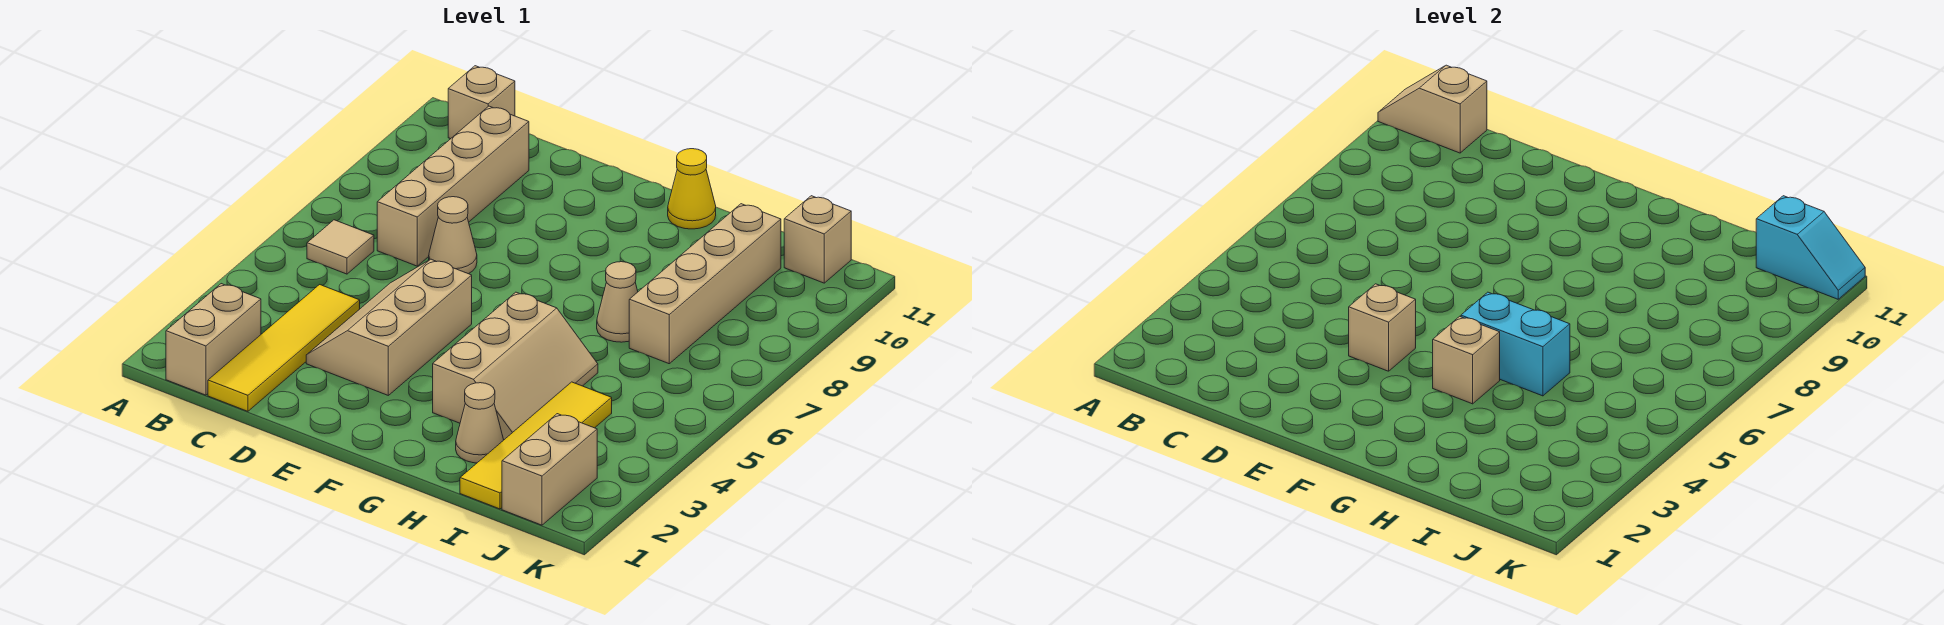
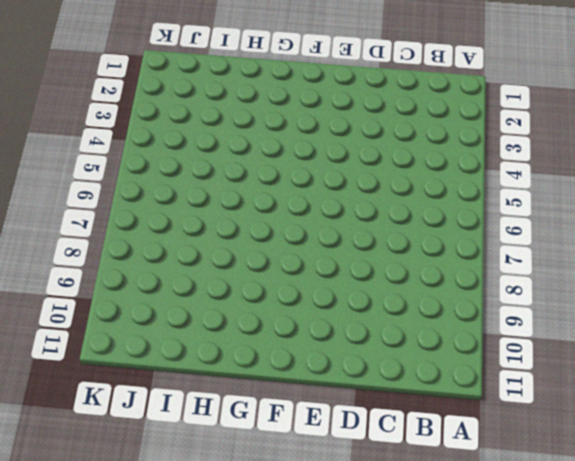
none -> tan brick B1:B2 level 1
none -> tan tile B6 level 1
none -> tan brick B11 level 1

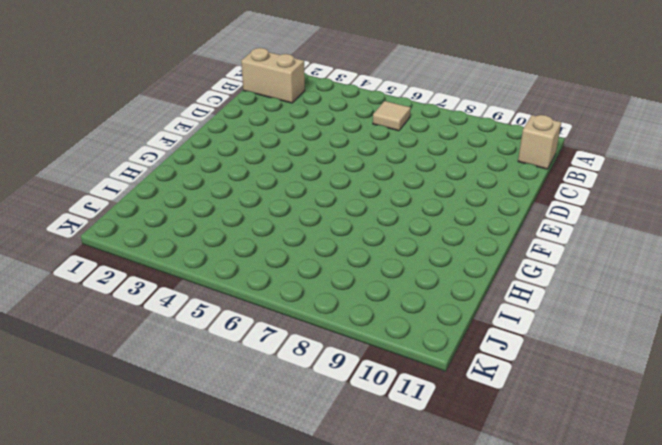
none -> yellow tile C1:C4 level 1
none -> tan brick C7:C10 level 1
none -> tan slope D3:E5 level 1 top E

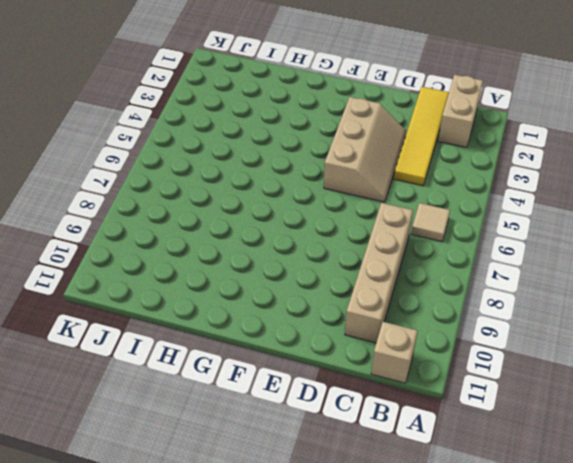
none -> tan cone D7 level 1
none -> tan slope G3:H5 level 1 top G
none -> yellow cone G11 level 1

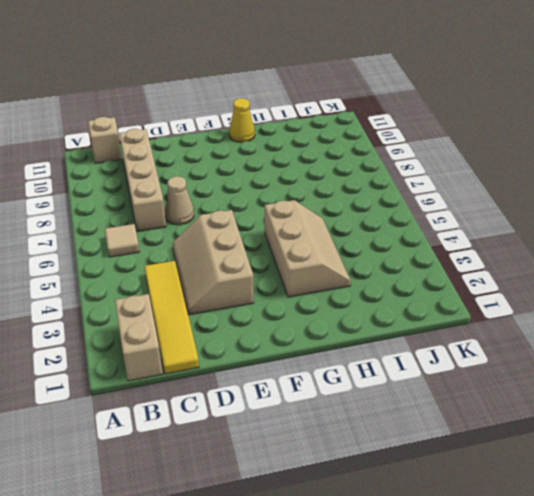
none -> tan cone H2 level 1
none -> tan cone H7 level 1
none -> yellow tile I1:I4 level 1

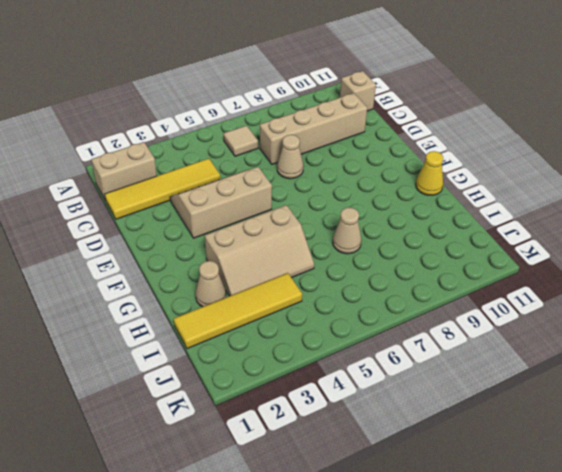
none -> tan brick I7:I10 level 1
none -> tan brick J1:J2 level 1
none -> tan brick J11 level 1

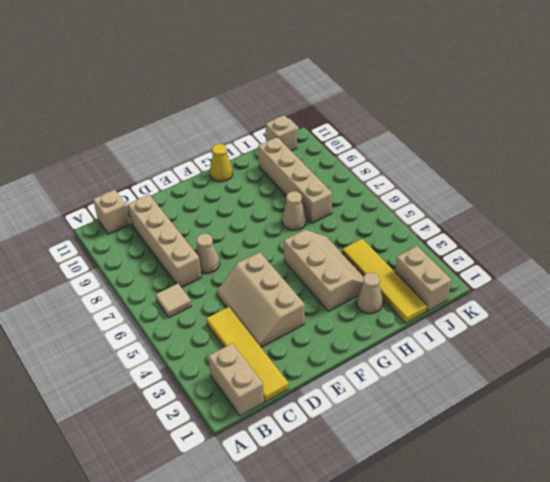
none -> tan slope A11:B11 level 2 top B
none -> tan brick E4 level 2
none -> tan brick G4 level 2

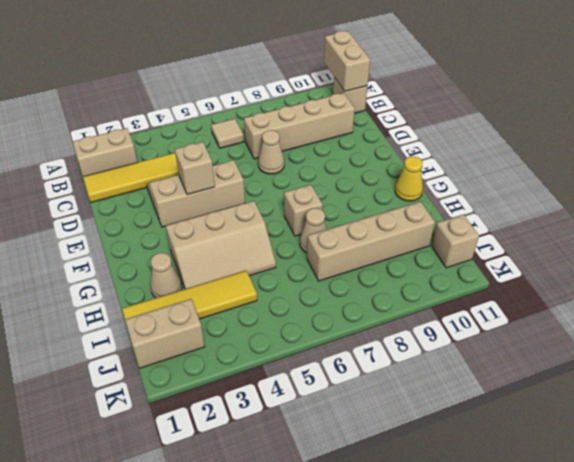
tan brick A11:B11 level 2 -> tan slope A11:B11 level 2 top B
tan brick G7 level 1 -> tan brick G4 level 2
none -> cyan brick G5:H5 level 2
none -> cyan slope J11:K11 level 2 top J

